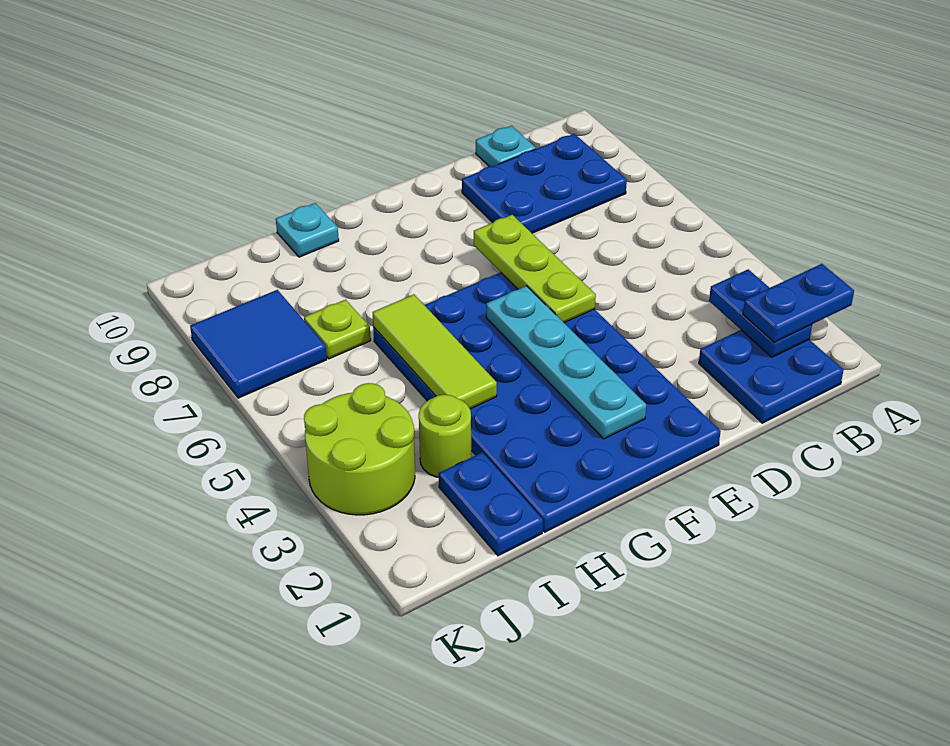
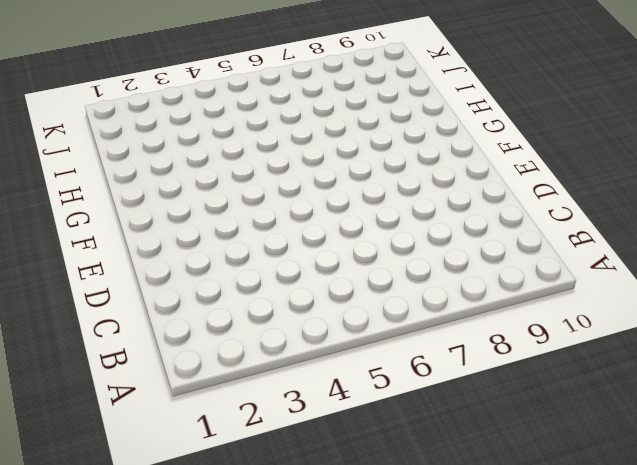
none -> blue plate B1:C2 level 1
none -> blue plate B8:D9 level 1
none -> cyan plate C10 level 1

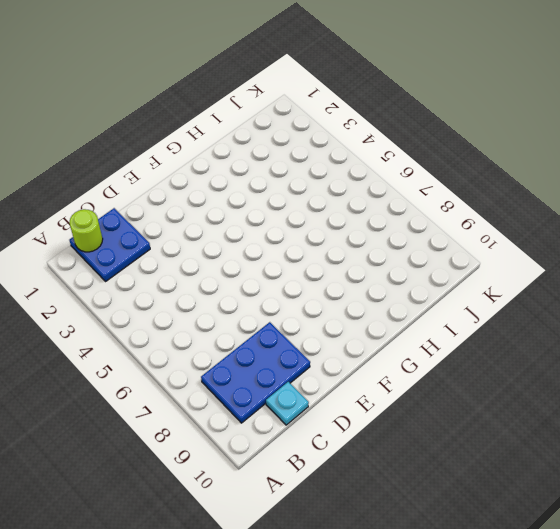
lime round brick B1 level 2 -> lime round brick I3 level 1
none -> blue plate E1:H6 level 1
none -> cyan plate H10 level 1
none -> blue plate I1:I2 level 1

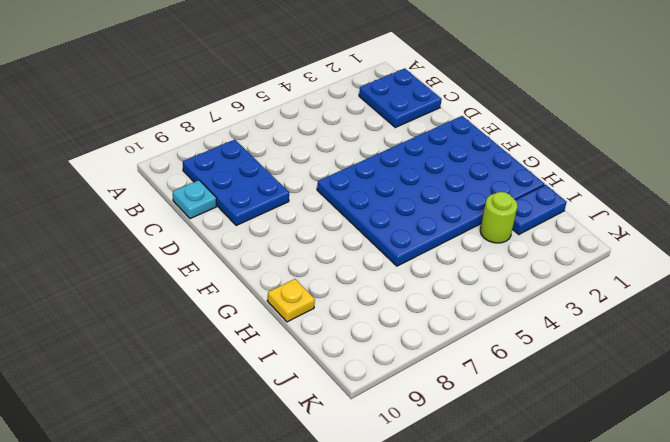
yellow plate H10 level 1 -> cyan plate H10 level 1
none -> lime plate I7 level 1
none -> lime round brick J3:K4 level 1
none -> blue tile J7:K8 level 1

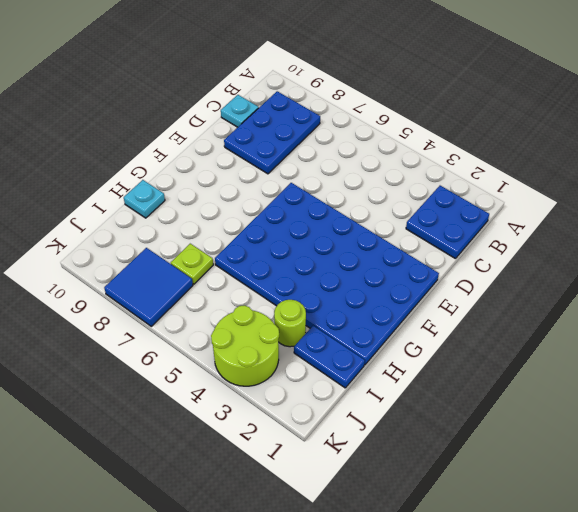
none -> blue plate B2:B3 level 2
none -> lime plate E5:E7 level 2
none -> cyan plate F2:F5 level 2

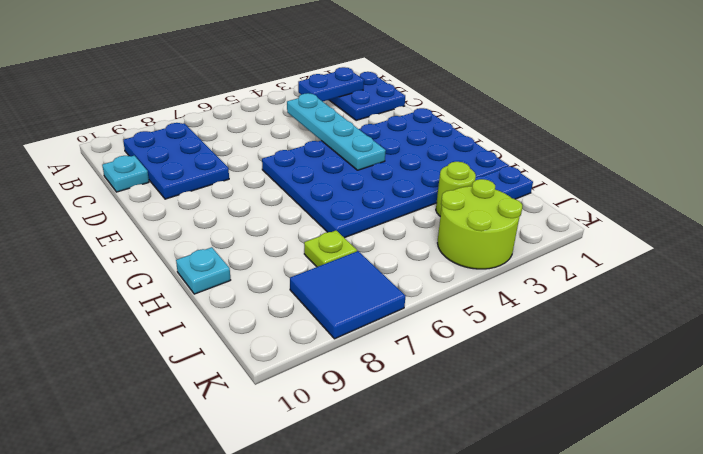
cyan plate C4:F4 level 2 -> cyan plate F2:F5 level 2
none -> lime plate E5:E7 level 2
none -> lime tile H4:H6 level 2
none -> blue plate A2:B2 level 3

